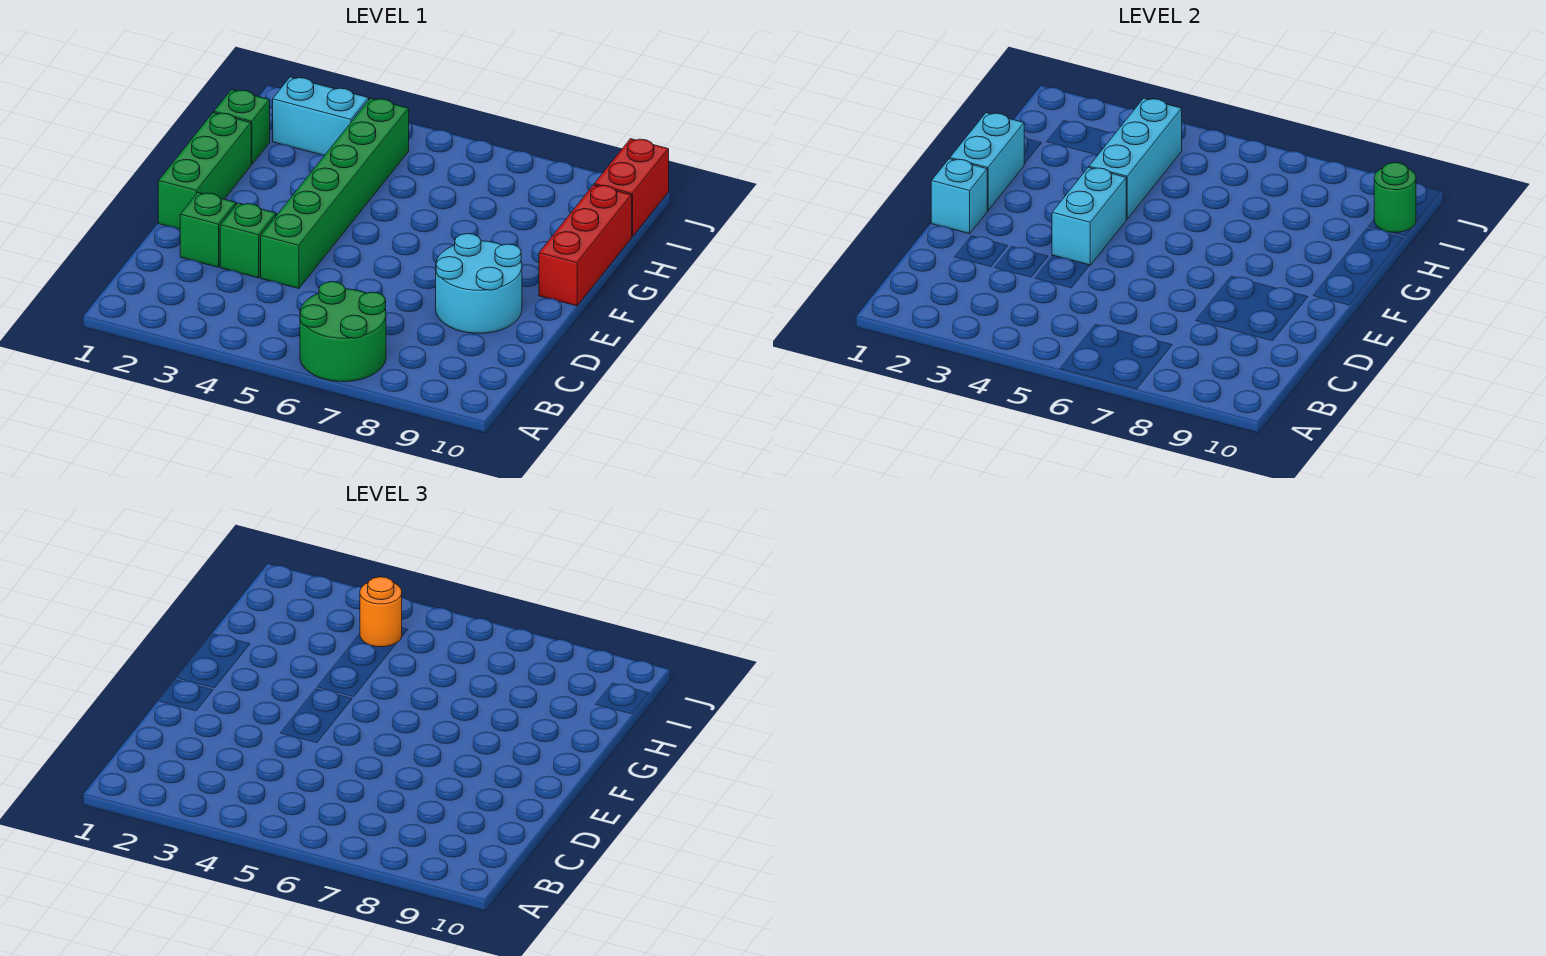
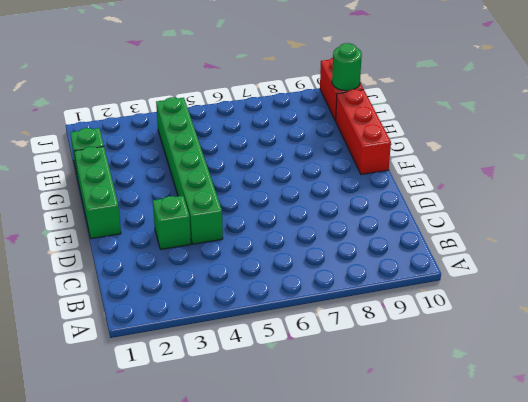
none -> green round brick A6:B7 level 1
none -> green brick D2 level 1
none -> cyan round brick D8:E9 level 1

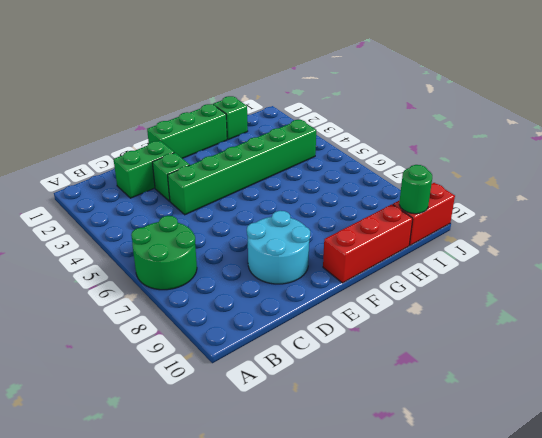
green brick C2:D2 level 1 -> green brick D2 level 1
none -> cyan brick I2:I3 level 1
none -> cyan brick E1 level 2
none -> cyan brick E4:F4 level 2

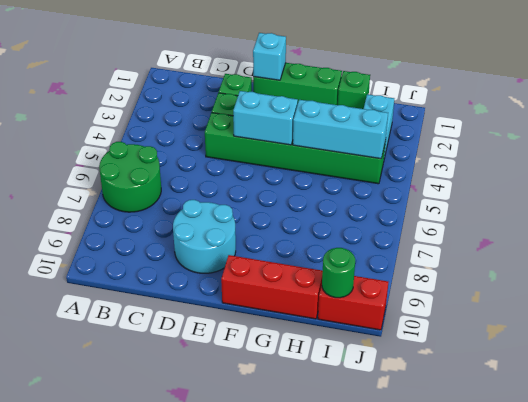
none -> cyan brick F1:G1 level 2
none -> orange round brick I4 level 3

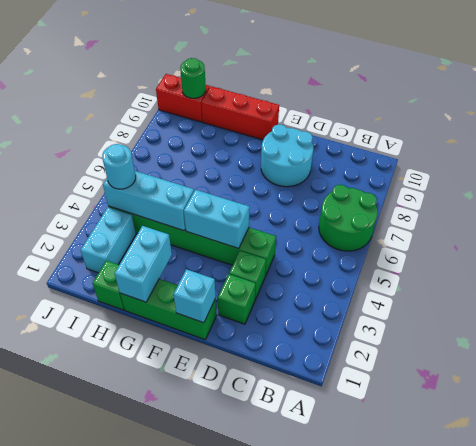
cyan brick G1:G2 level 2 -> cyan brick F1:G1 level 2
cyan round brick I4 level 3 -> orange round brick I4 level 3

